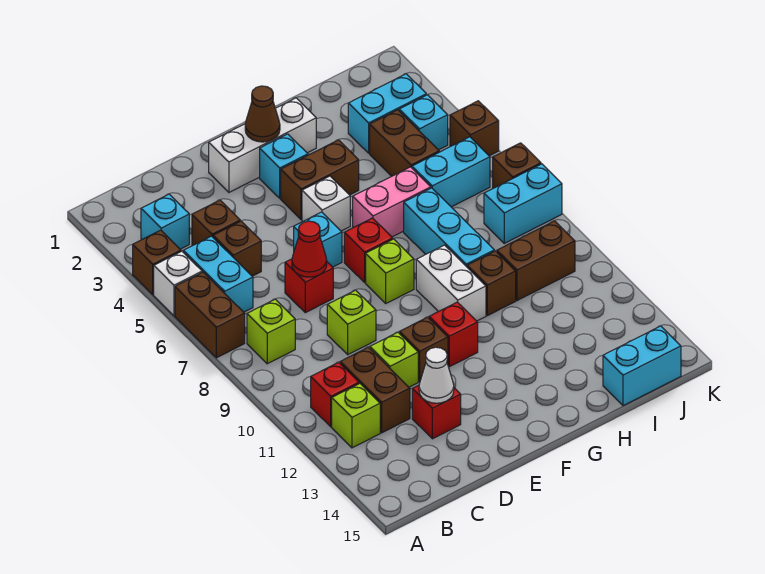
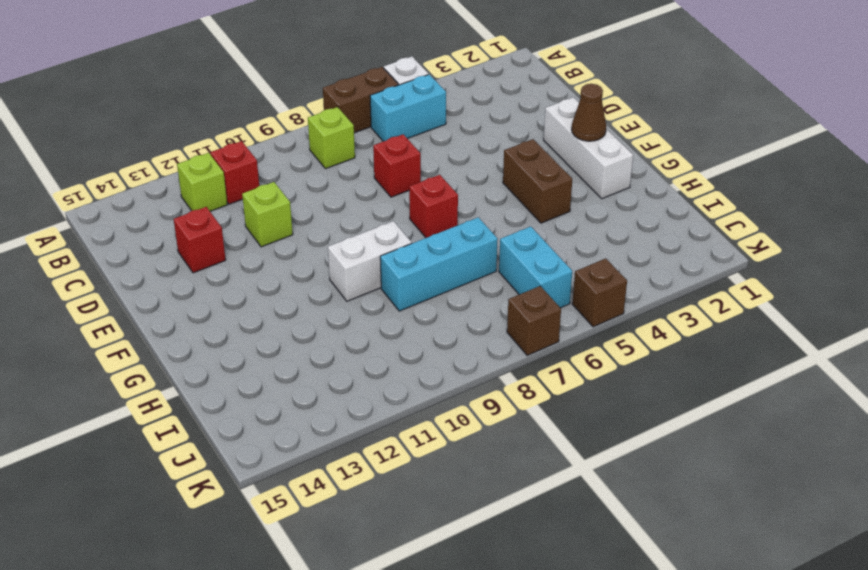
none -> brown brick A4 level 1
none -> cyan brick B3 level 1
none -> brown brick C4 level 1
none -> brown brick C5 level 1

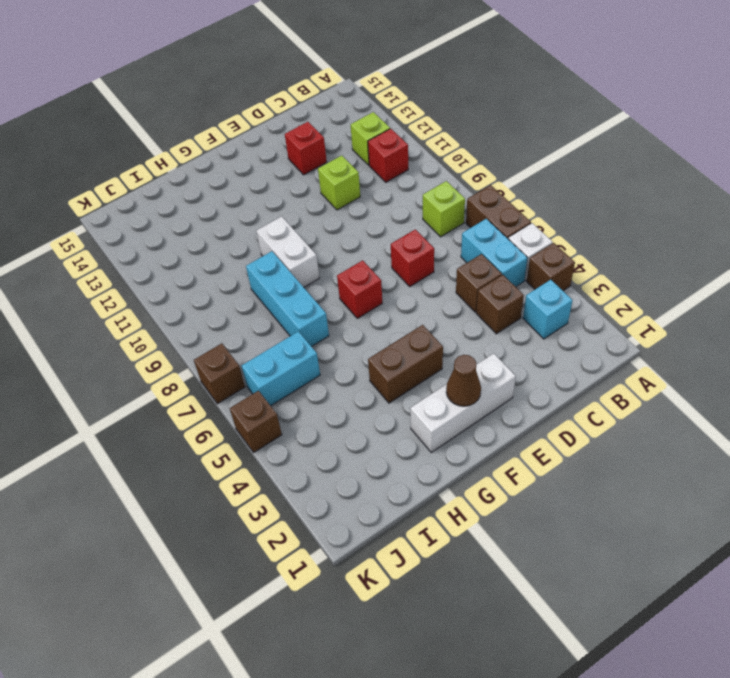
none -> brown brick C11:C12 level 1
none -> lime brick D9 level 1
none -> cyan brick E6 level 1
none -> brown brick E11 level 1

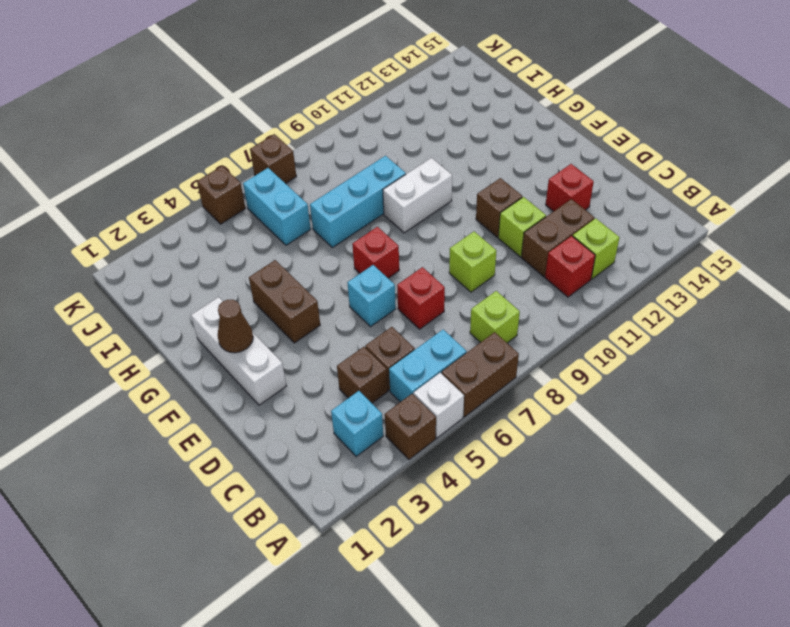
none -> cyan brick F3 level 1
none -> white brick F5 level 1
none -> lime brick F8 level 1
none -> red brick F11 level 1

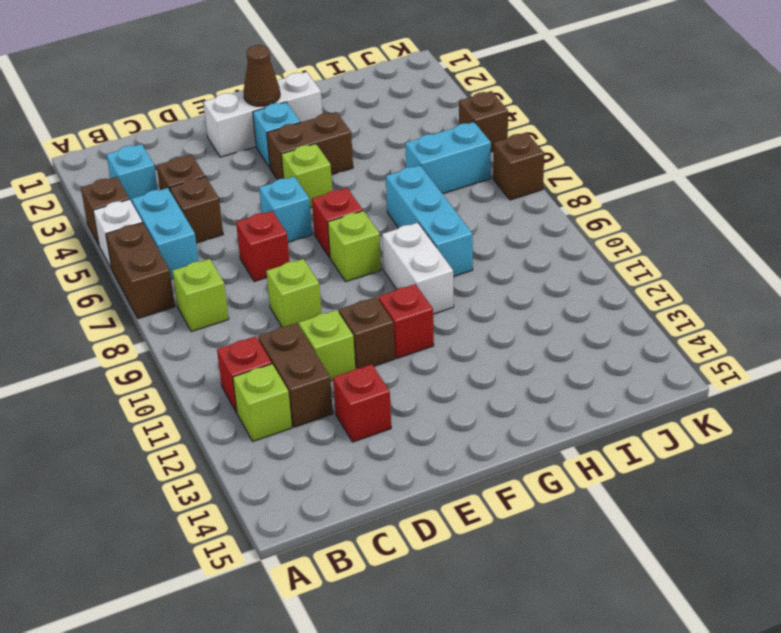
lime brick F5 level 1 -> white brick F5 level 1
none -> pink brick G6:H6 level 1
none -> brown brick H10 level 1
none -> cyan brick I3:J3 level 1
none -> brown brick I4:I5 level 1

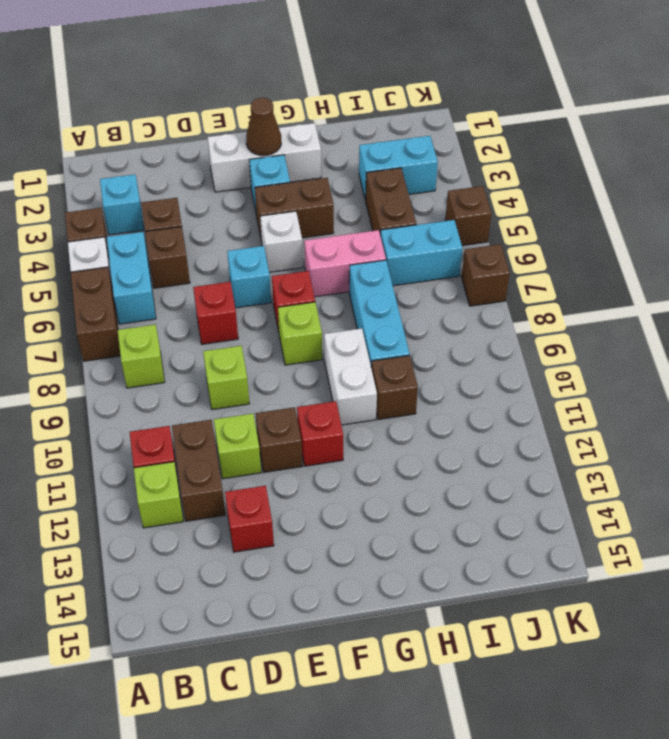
none -> brown brick I10:J10 level 1
none -> cyan brick I15:J15 level 1
none -> cyan brick J4 level 1
none -> cyan brick J8:K8 level 1

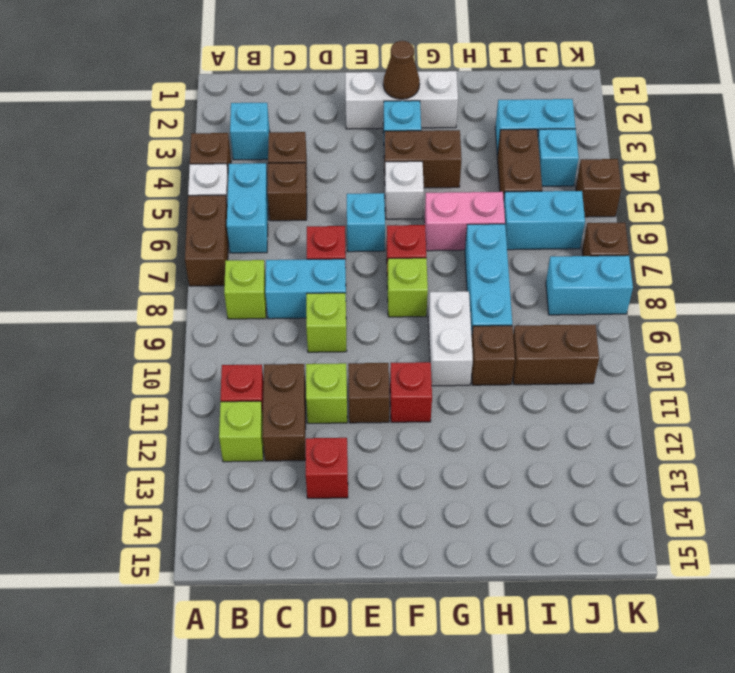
cyan brick C8:D8 level 1 -> cyan brick I15:J15 level 1
none -> red cone D7 level 2
none -> white cone D13 level 2

